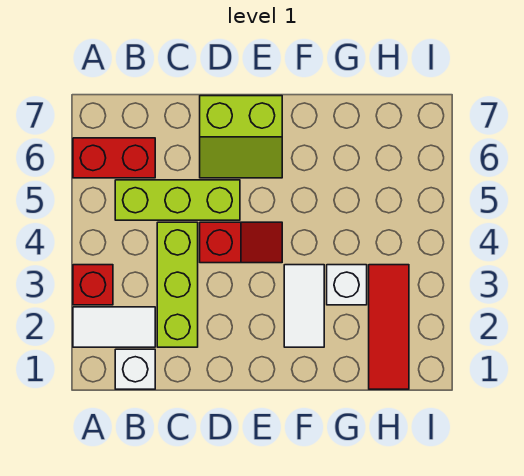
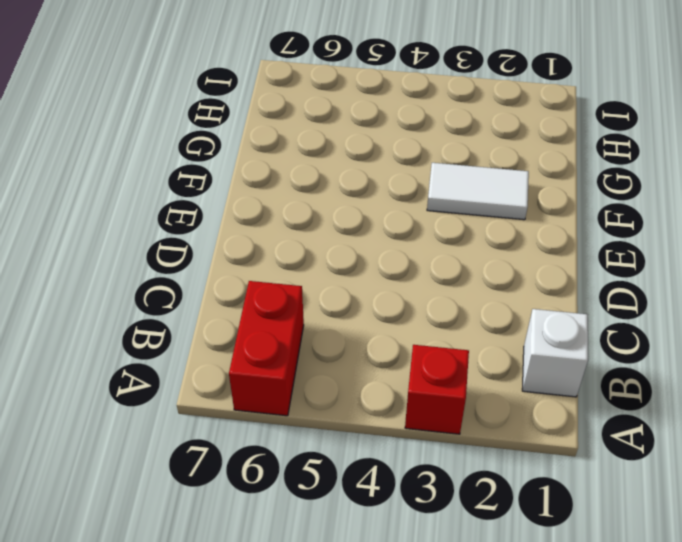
none -> white tile A2:B2 level 1
none -> lime brick B5:D5 level 1

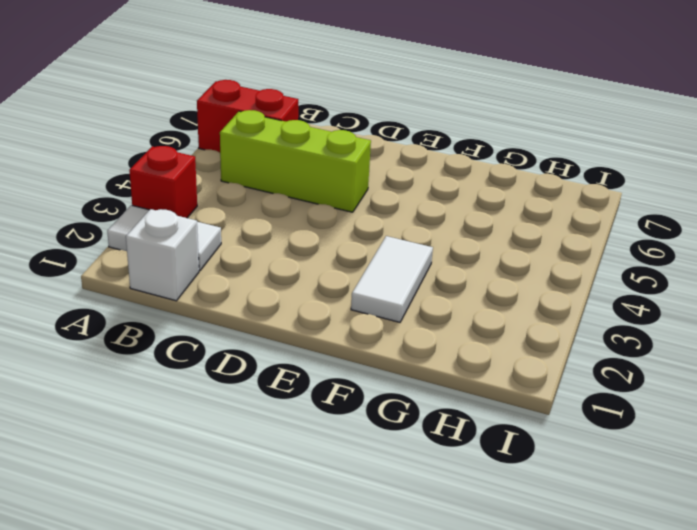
none -> lime brick C2:C4 level 1
none -> red slope D4:E4 level 1 top D

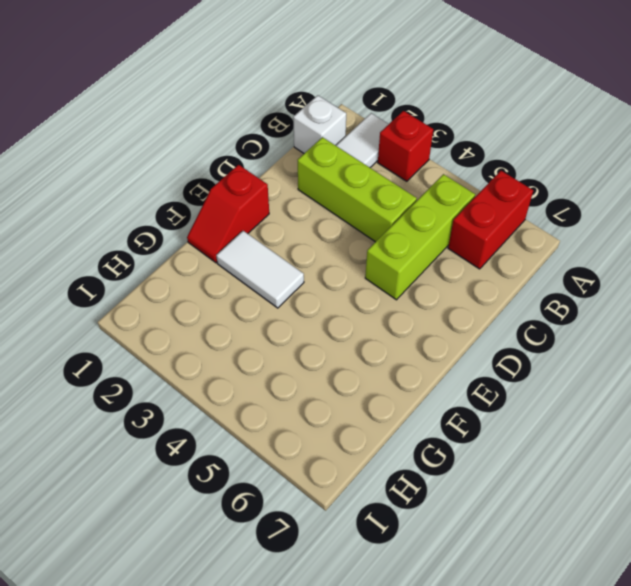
red slope E1:F1 level 1 top E -> red slope D4:E4 level 1 top D
none -> lime slope D6:E7 level 1 top 7
none -> white brick G3 level 1

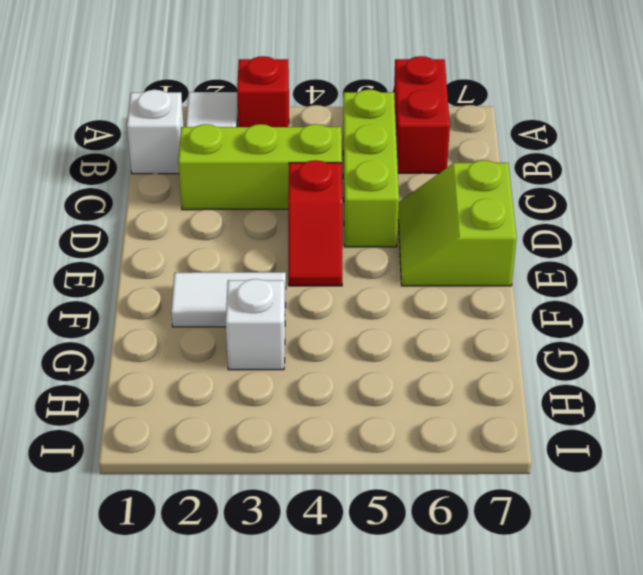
none -> red tile H1:H3 level 1

